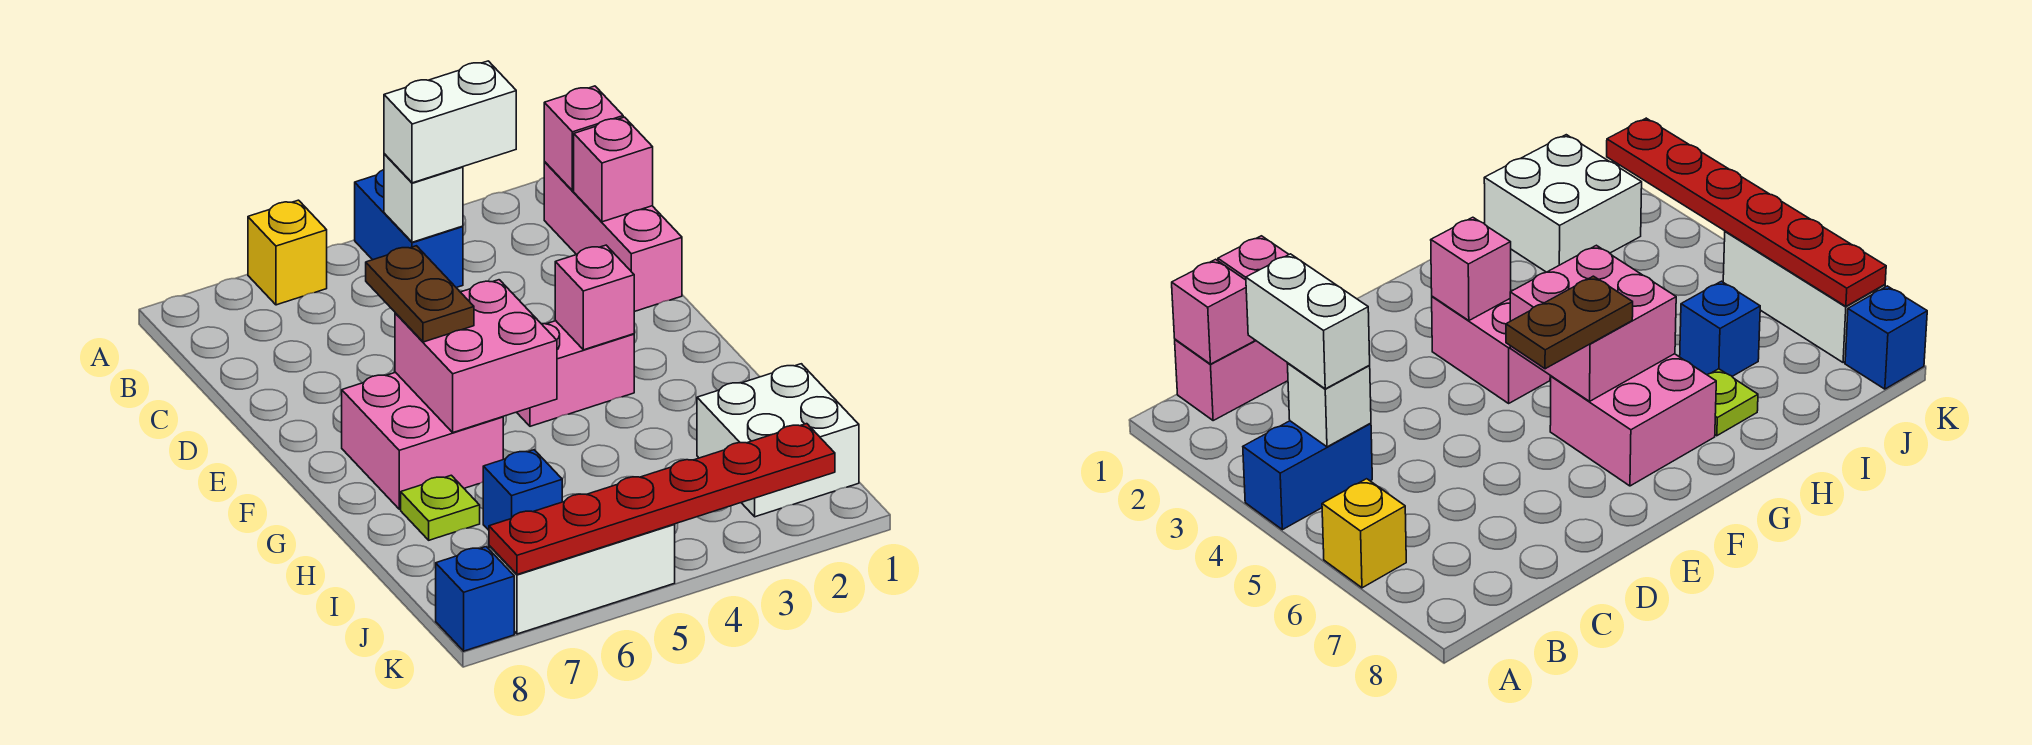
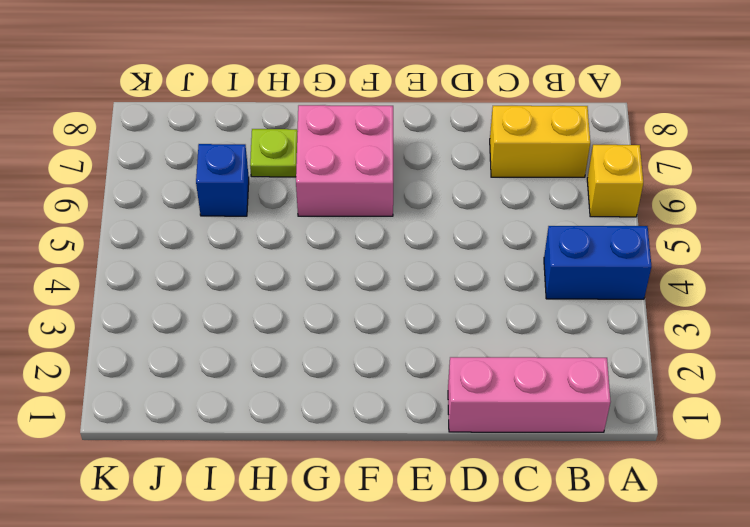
yellow brick B7:C7 level 1 -> none
none -> pink brick F3:F4 level 1
none -> white brick I1:J2 level 1
none -> white brick K5:K7 level 1

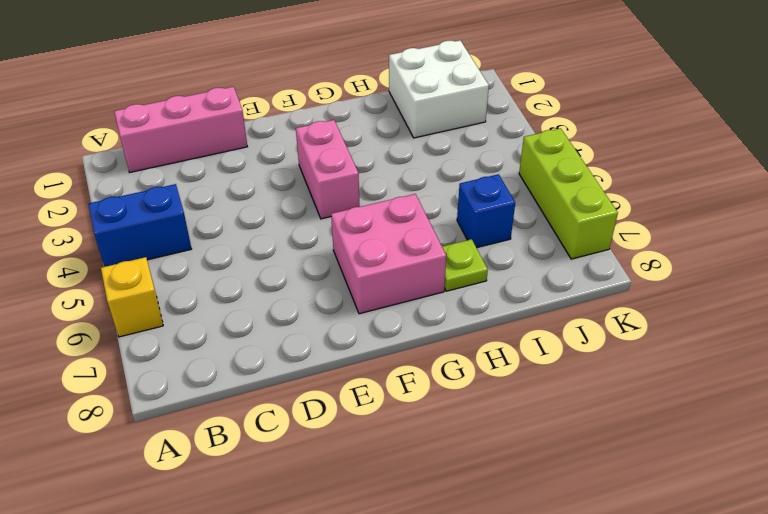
lime brick K5:K7 level 1 -> white brick K5:K7 level 1
none -> blue brick K8 level 1
none -> pink brick B1 level 2
none -> white brick B4 level 2

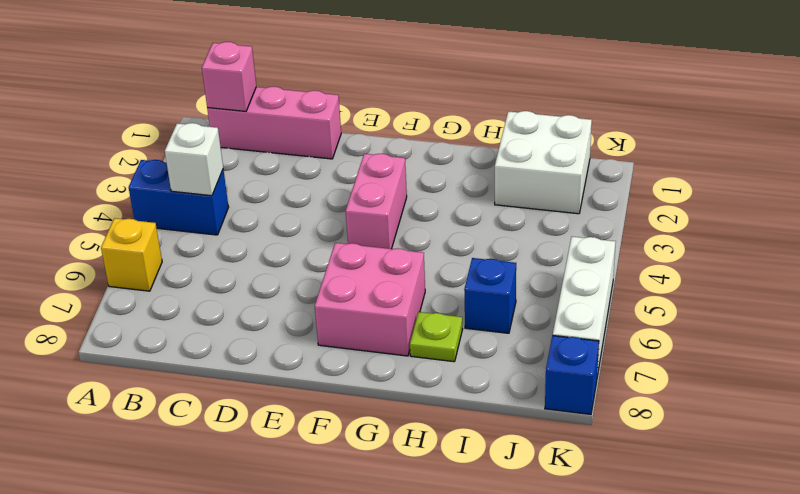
none -> pink brick C1 level 2
none -> pink brick F3 level 2
none -> pink brick F5:G6 level 2

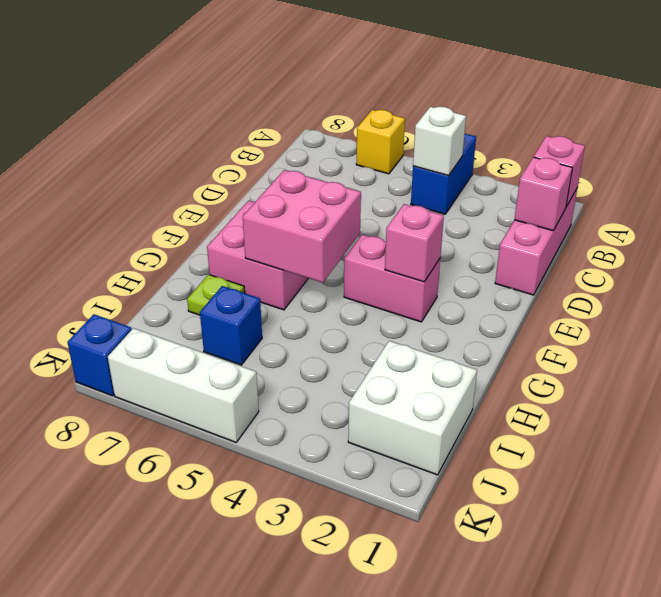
none -> red plate K2:K7 level 2
none -> white brick B3:B4 level 3
none -> brown plate E6:F6 level 3

